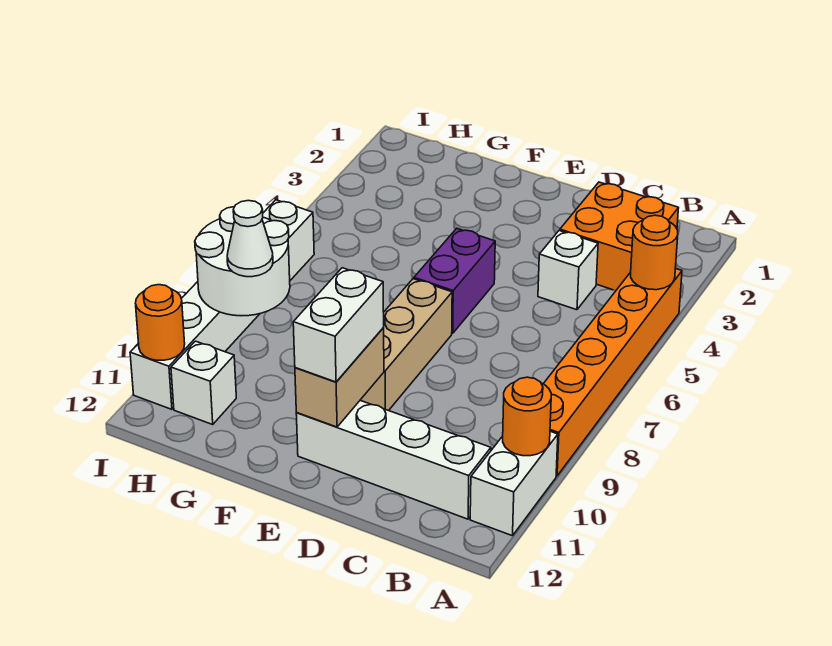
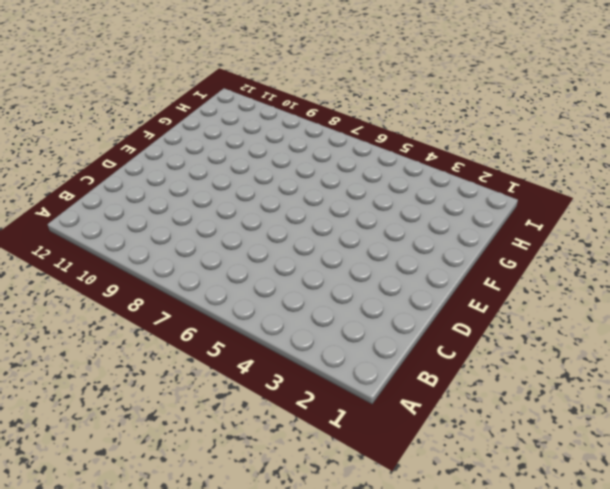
none -> orange brick A4:A9 level 1
none -> white brick A10:A11 level 1
none -> orange brick B2:C3 level 1

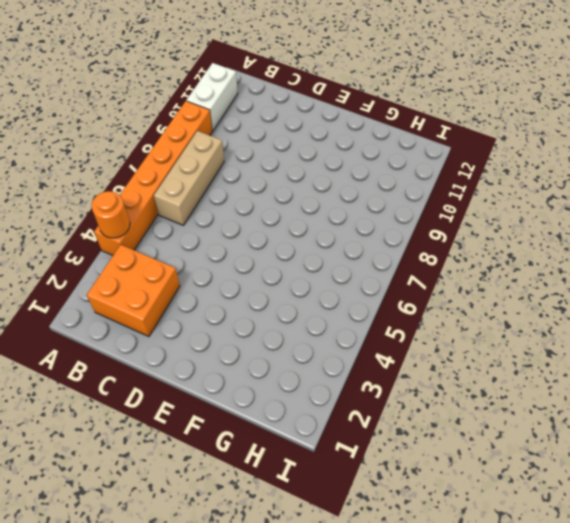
tan brick B6:B8 level 1 -> tan brick E7:E9 level 1
none -> white brick B11:E11 level 1
none -> white brick C4 level 1
none -> purple brick E5:E6 level 1

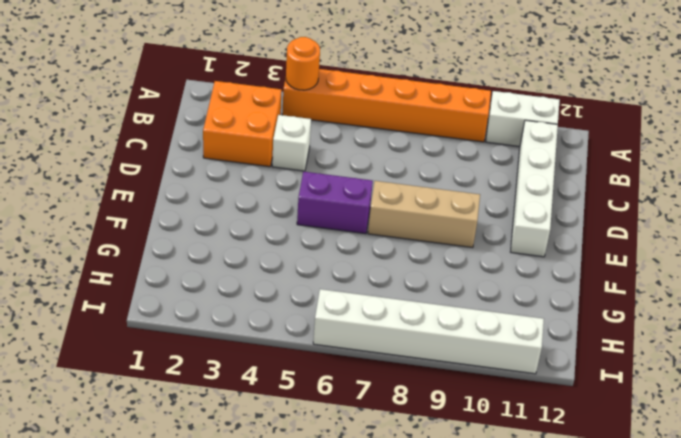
none -> white brick H11 level 1
none -> orange round brick A10 level 2
none -> tan brick E10:E11 level 2

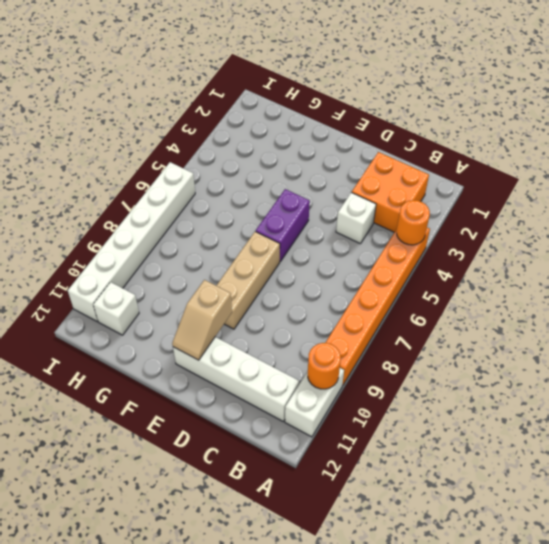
tan slope E10:E11 level 2 top 10 -> tan brick E10:E11 level 2
none -> white round brick H8:I9 level 2
none -> orange round brick I11 level 2
none -> white brick E10:E11 level 3

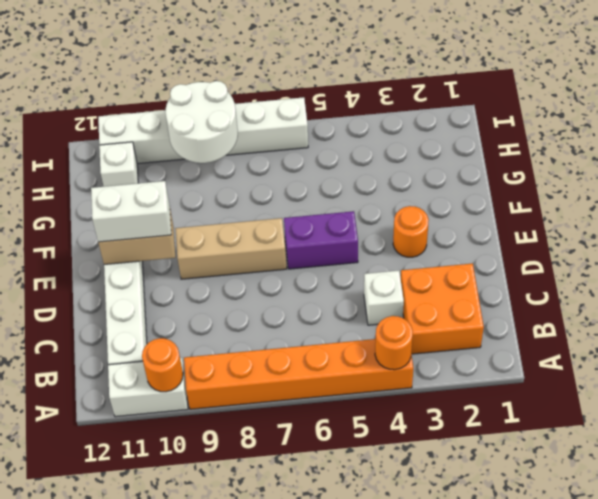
orange round brick E3 level 1 -> orange round brick I11 level 2
none -> white cone H9 level 3

